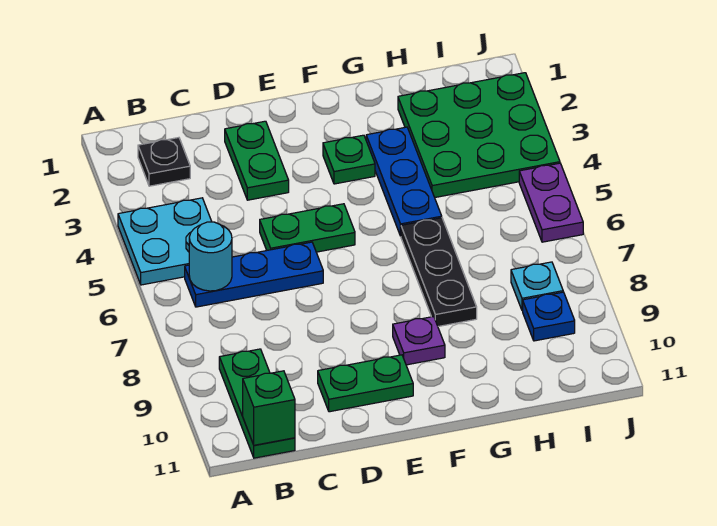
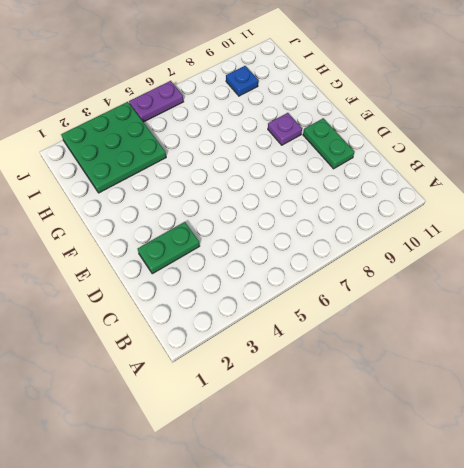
none -> cyan plate A4:B5 level 1
none -> black plate B2 level 1
none -> blue plate B6:D6 level 1

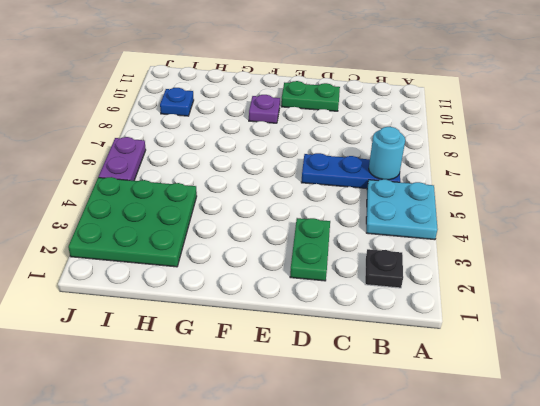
none -> green plate B9:B11 level 1
none -> green plate D5:E5 level 1
none -> green plate F3 level 1

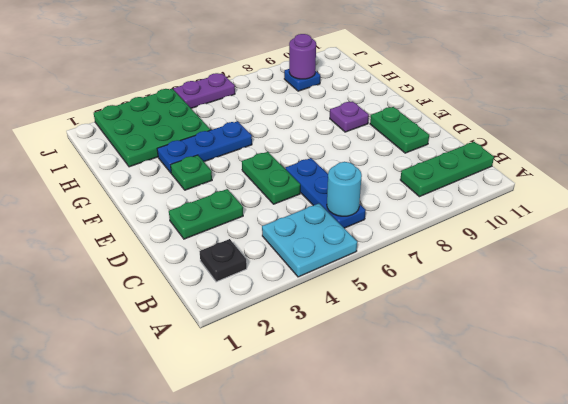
purple round brick I9 level 2 -> none
none -> black plate G6:G8 level 1
none -> cyan plate I8 level 1
none -> green brick B11 level 2

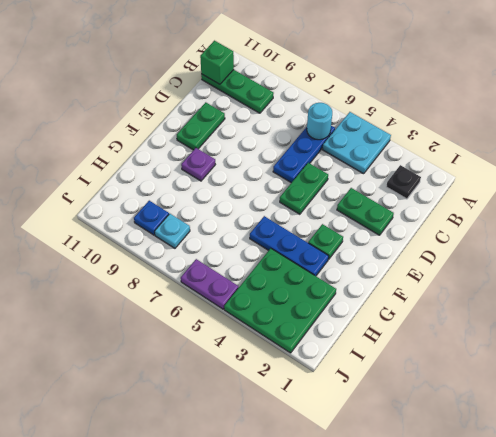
none -> black plate G6:G8 level 1

